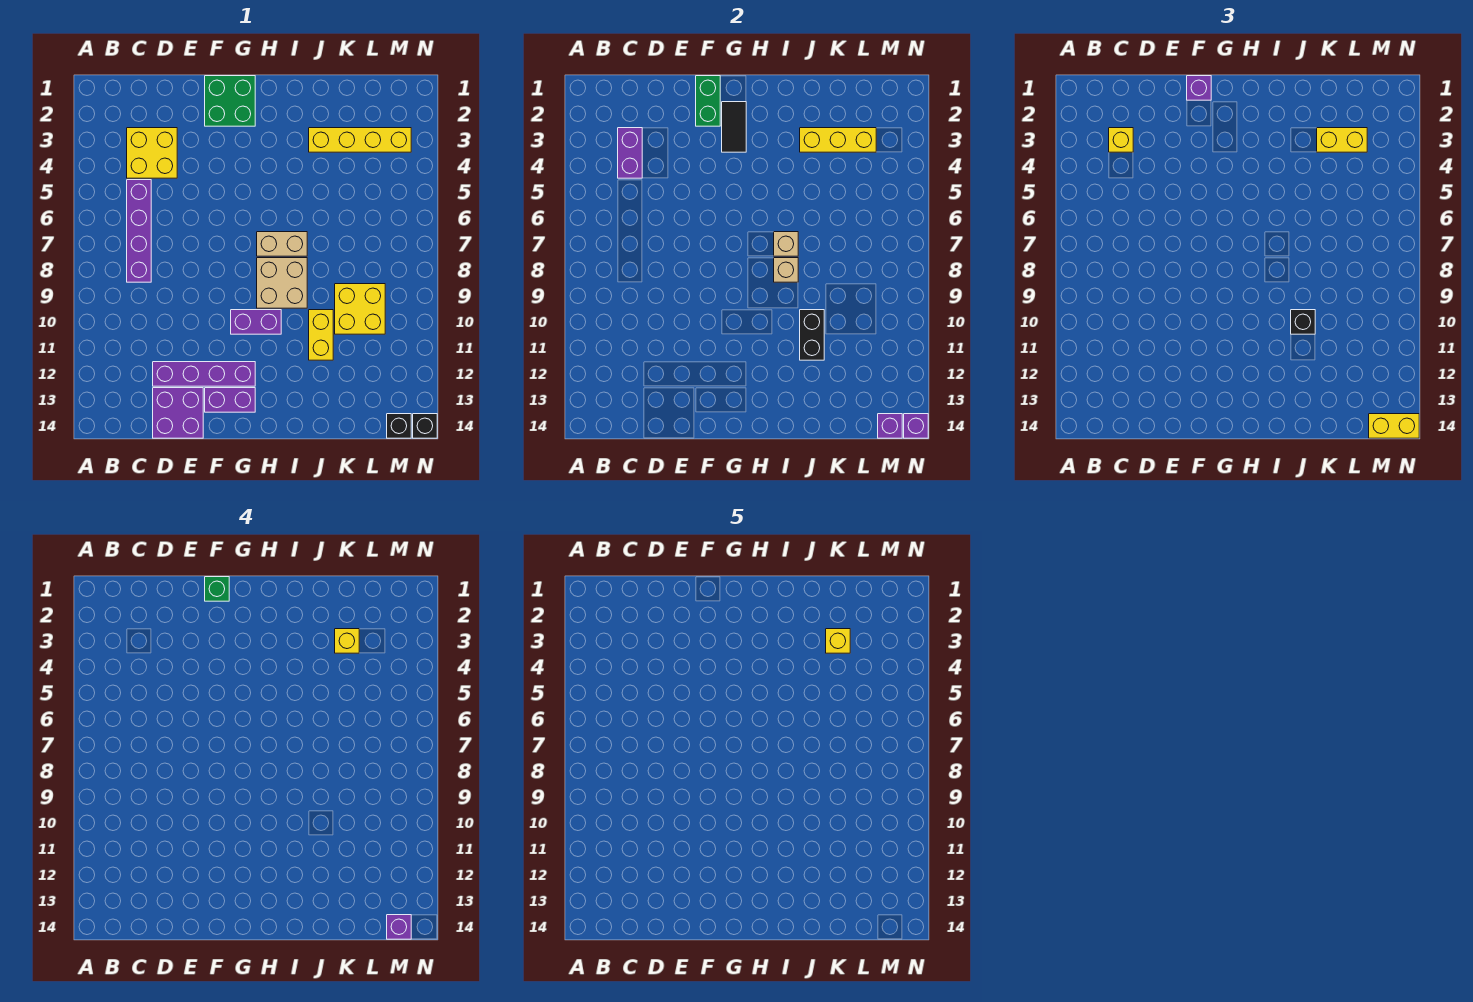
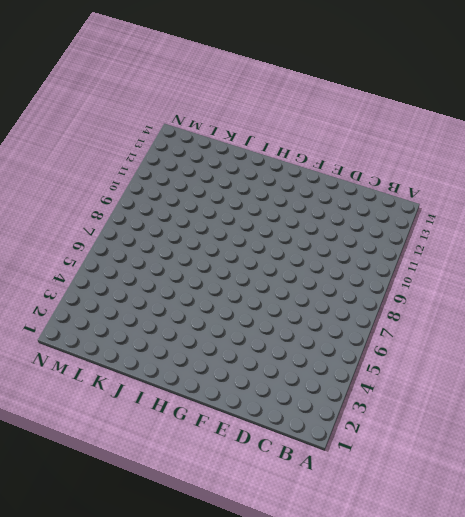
none -> yellow brick C3:D4 level 1
none -> purple brick C5:C8 level 1
none -> purple brick D12:G12 level 1
none -> purple brick D13:E14 level 1

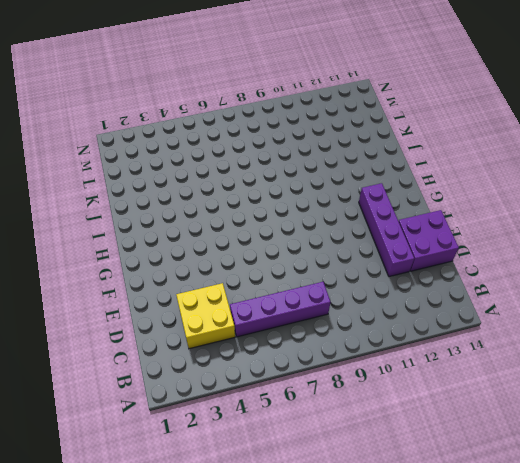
none -> green brick F1:G2 level 1
none -> purple brick F13:G13 level 1
none -> purple brick G10:H10 level 1
none -> tan brick H7:I7 level 1

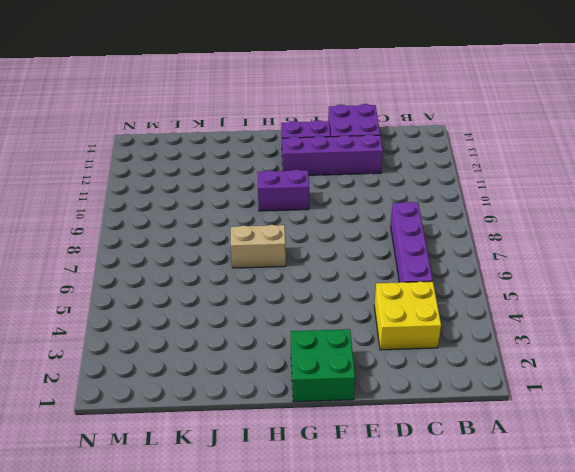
none -> tan brick H8:I9 level 1
none -> yellow brick J3:M3 level 1
none -> yellow brick J10:J11 level 1
none -> yellow brick K9:L10 level 1

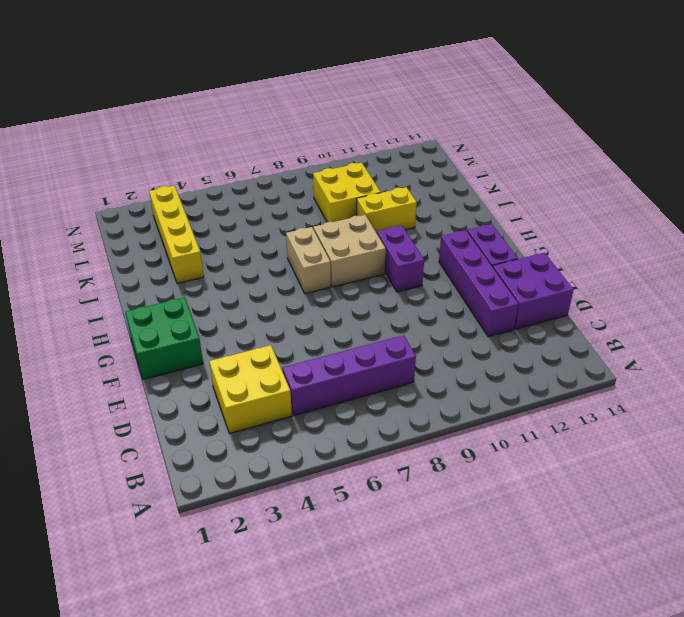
none -> black brick M14 level 1
none -> black brick N14 level 1
none -> purple brick C3:C4 level 2
none -> green brick F1:F2 level 2

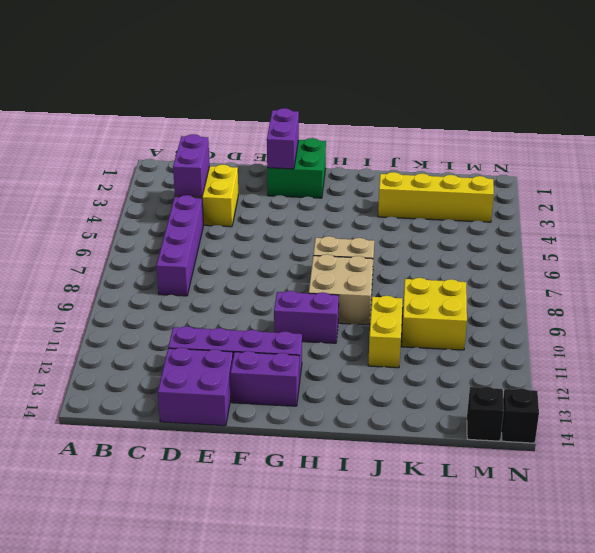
purple brick F1:F2 level 2 -> green brick F1:F2 level 2
none -> black tile G2:G3 level 2
none -> tan brick I7 level 2
none -> tan brick I8 level 2
none -> yellow brick J3:L3 level 2

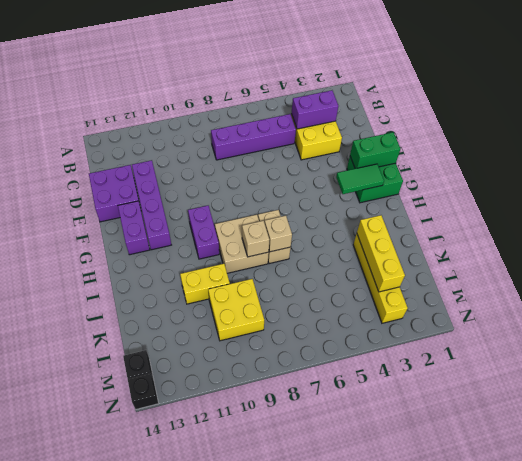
green tile G2:G3 level 2 -> black tile G2:G3 level 2
none -> black brick J10:J11 level 2
none -> purple brick M14 level 2
none -> purple brick N14 level 2
none -> yellow brick C3 level 3

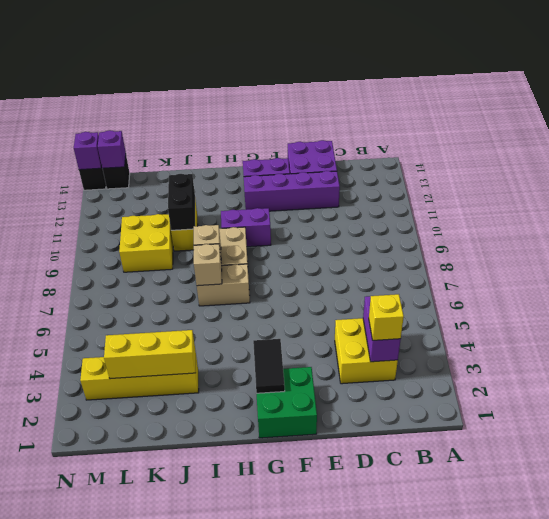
none -> purple brick C5:C8 level 1
none -> green brick F1:F2 level 2
none -> purple brick F1 level 3
none -> black brick J10 level 3

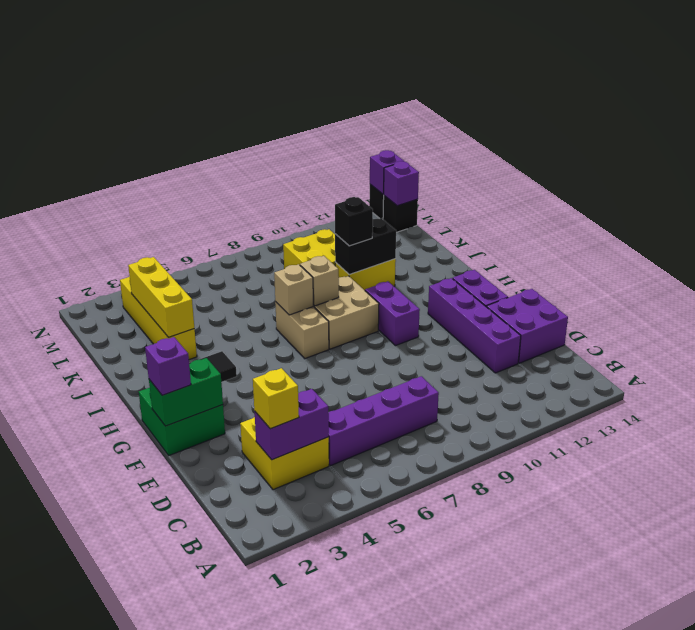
none -> yellow brick K3:L3 level 3
none -> yellow brick M14:N14 level 3
none -> green brick F1 level 4
none -> yellow brick K3 level 4

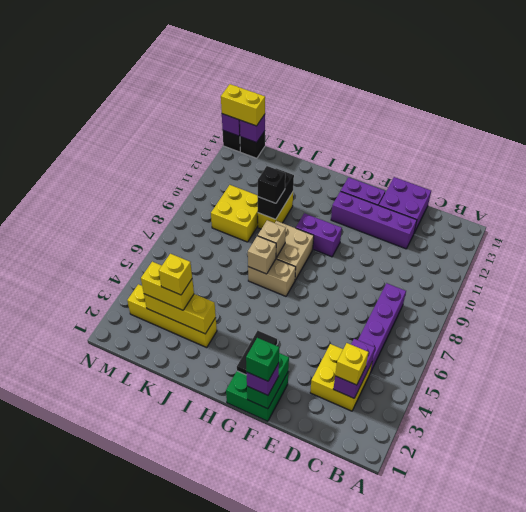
none -> purple brick M14 level 4
none -> yellow brick K3 level 5

